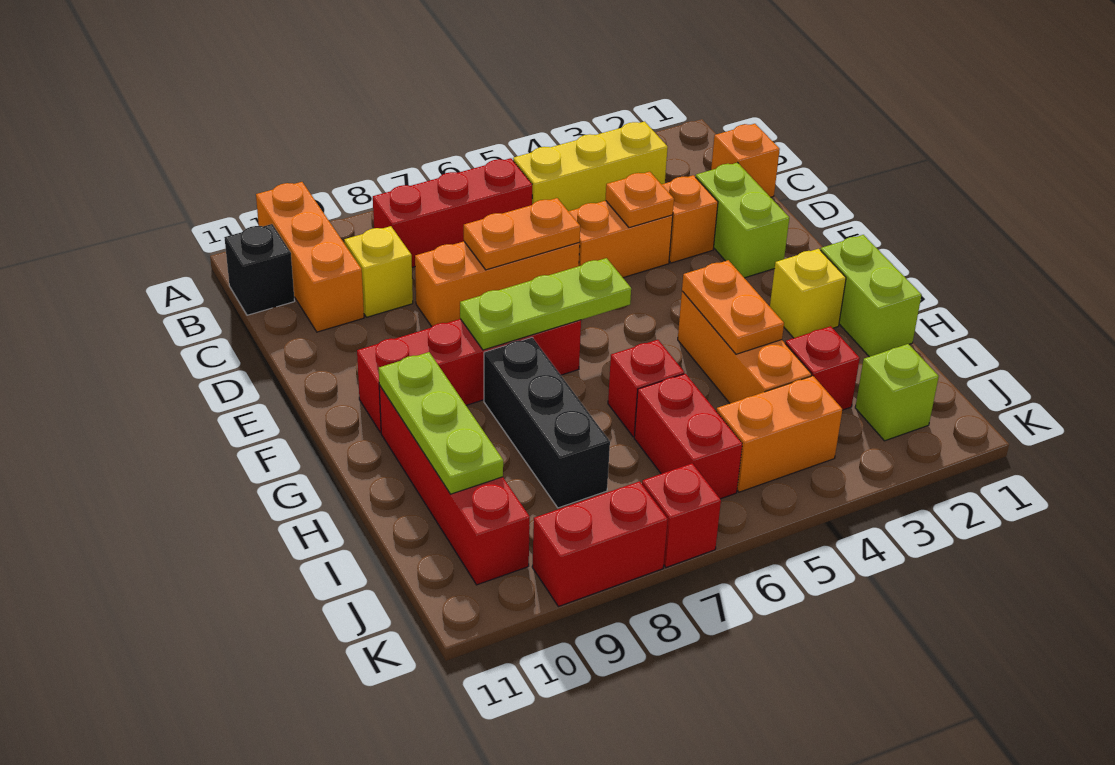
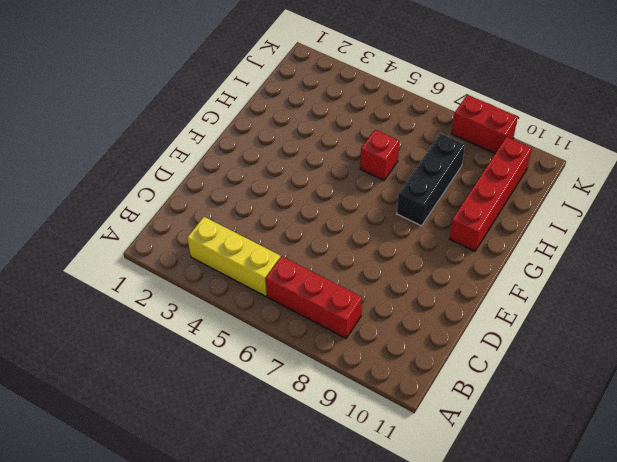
none -> orange brick A10:C10 level 1
none -> black brick B11 level 1
none -> orange brick C1 level 1

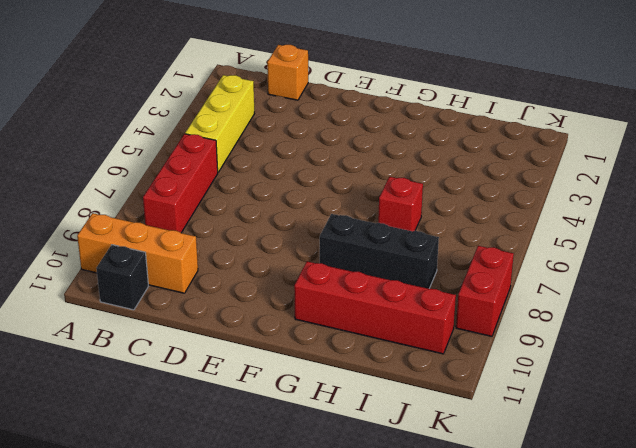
none -> yellow brick C9 level 1
none -> lime brick D2:E2 level 1
none -> orange brick D3 level 1

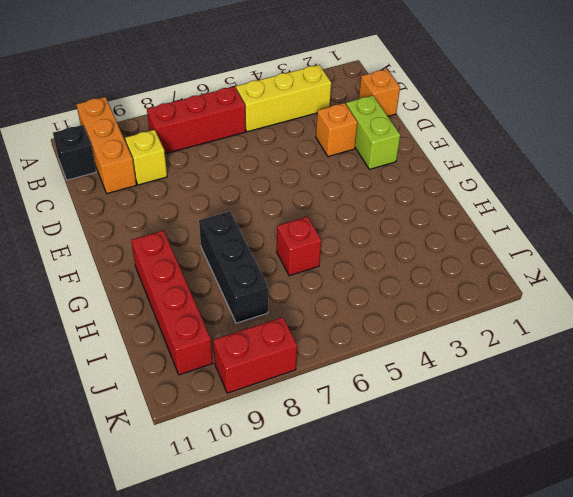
none -> orange brick D4:D5 level 1
none -> orange brick D6:D8 level 1
none -> red brick F7:F10 level 1

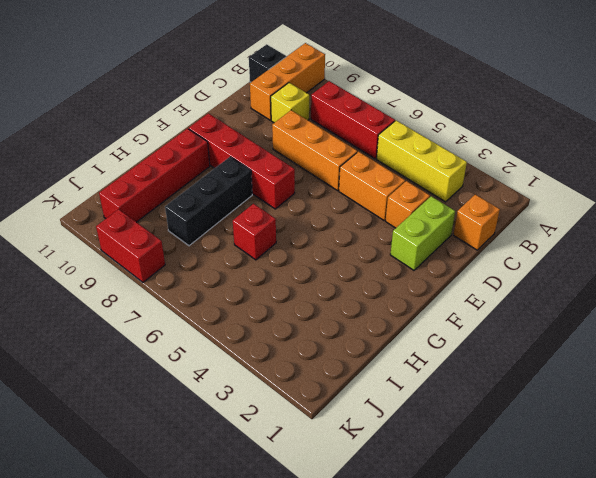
none -> lime brick G1:H1 level 1
none -> yellow brick G2 level 1
none -> orange brick G4:I4 level 1

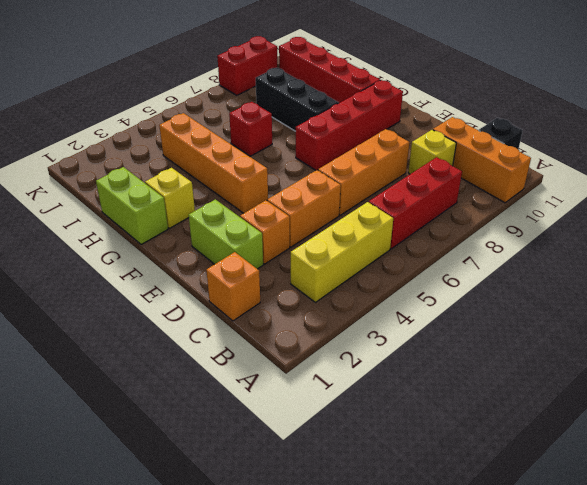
orange brick F4:I4 level 1 -> orange brick G4:I4 level 1
none -> red brick I3 level 1
none -> red brick I6:J6 level 1
none -> lime brick J2 level 1

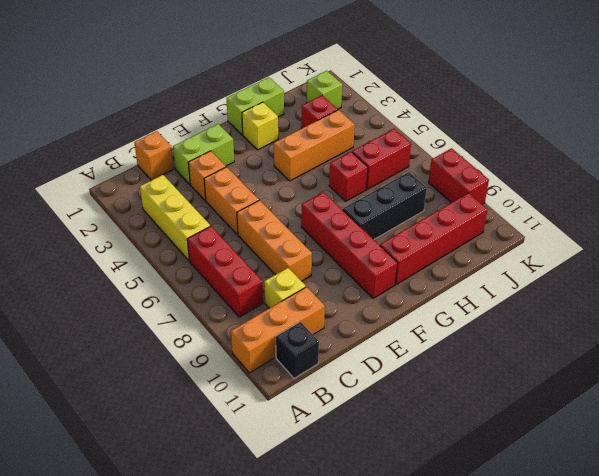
none -> orange brick J4:J5 level 1
none -> red brick K7 level 1
none -> orange plate D4 level 2

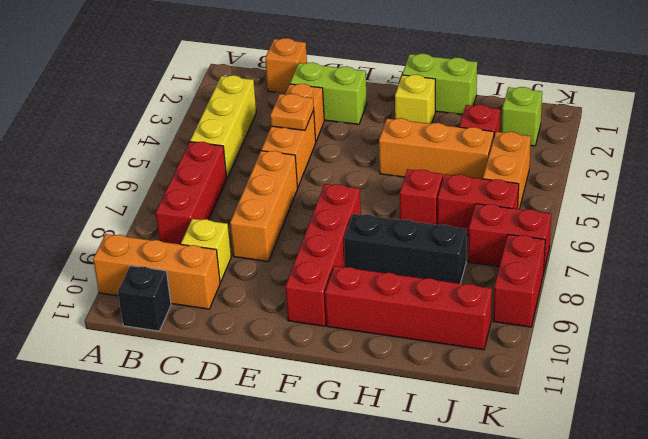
red brick J7:K7 level 1 -> red brick K7 level 1
none -> orange plate D6:D7 level 2
none -> lime plate F6:F8 level 2
none -> orange plate G4:H4 level 2

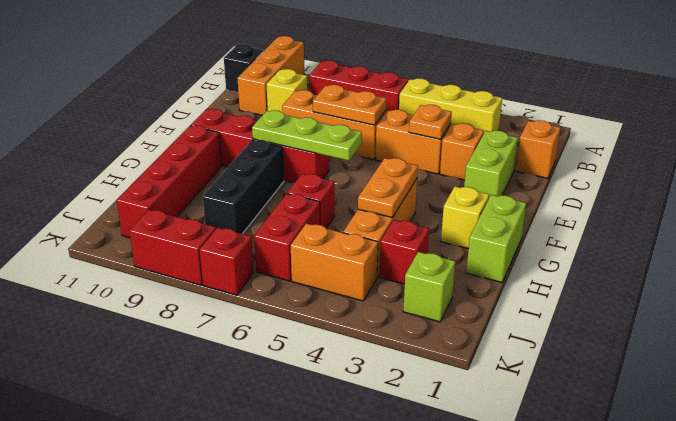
none -> lime plate G10:I10 level 2

